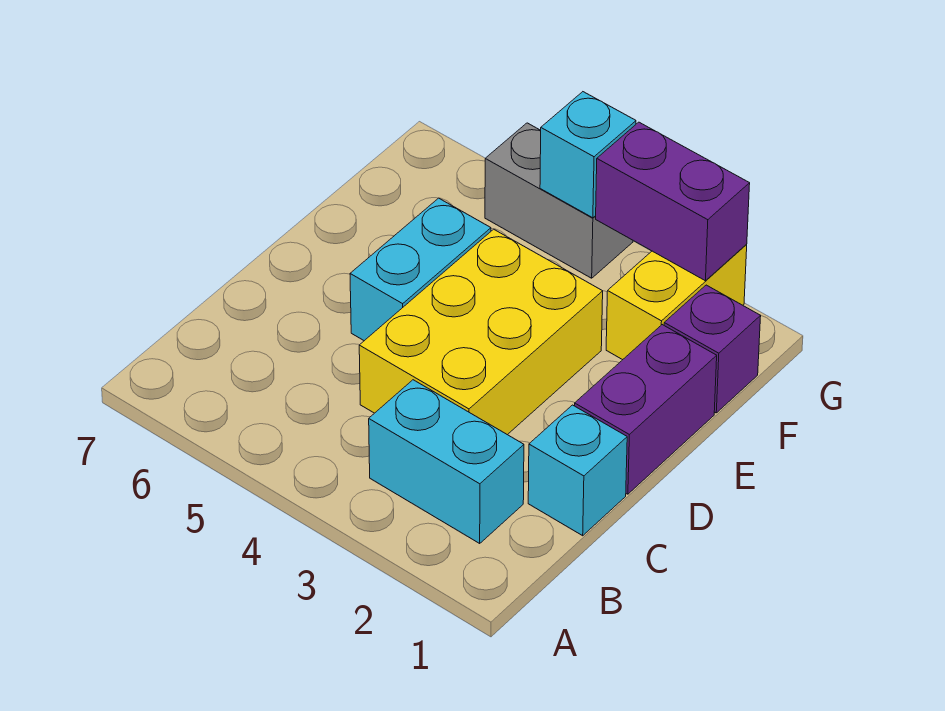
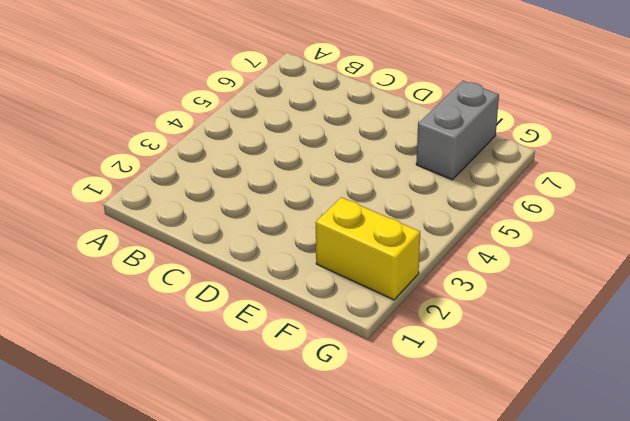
grey brick F6:F7 level 1 -> grey brick G4:G5 level 1
none -> cyan brick B2:B3 level 1
none -> cyan brick C1 level 1

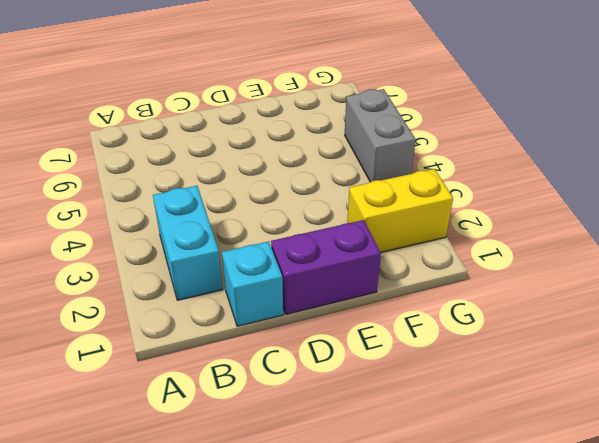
none -> yellow brick C3:E4 level 1
none -> cyan brick D5:E5 level 1

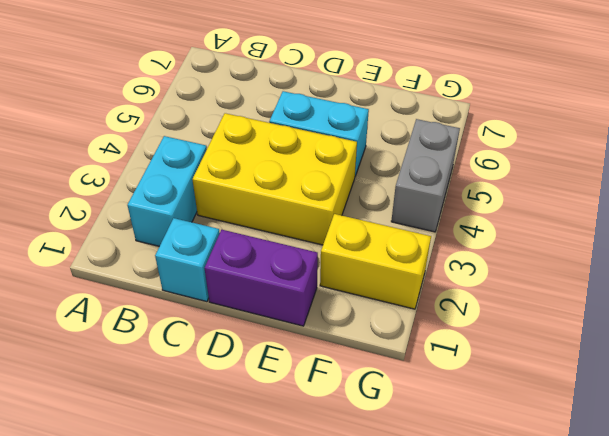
none -> purple brick F1 level 1
none -> purple brick G2:G3 level 2

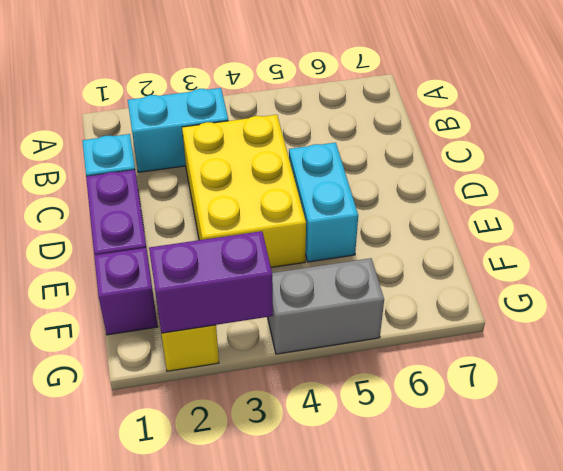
none -> cyan brick G4 level 2

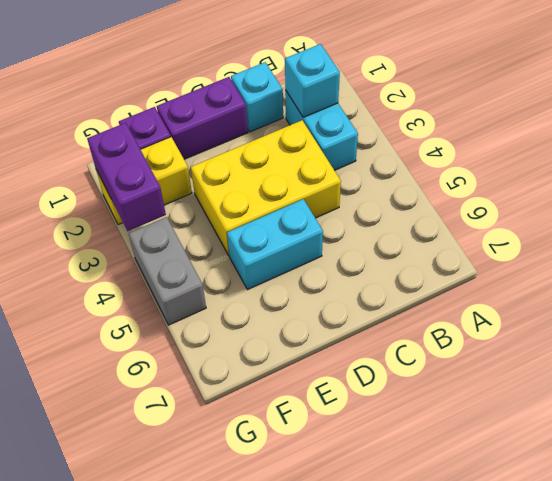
cyan brick B2 level 2 -> cyan brick G4 level 2

